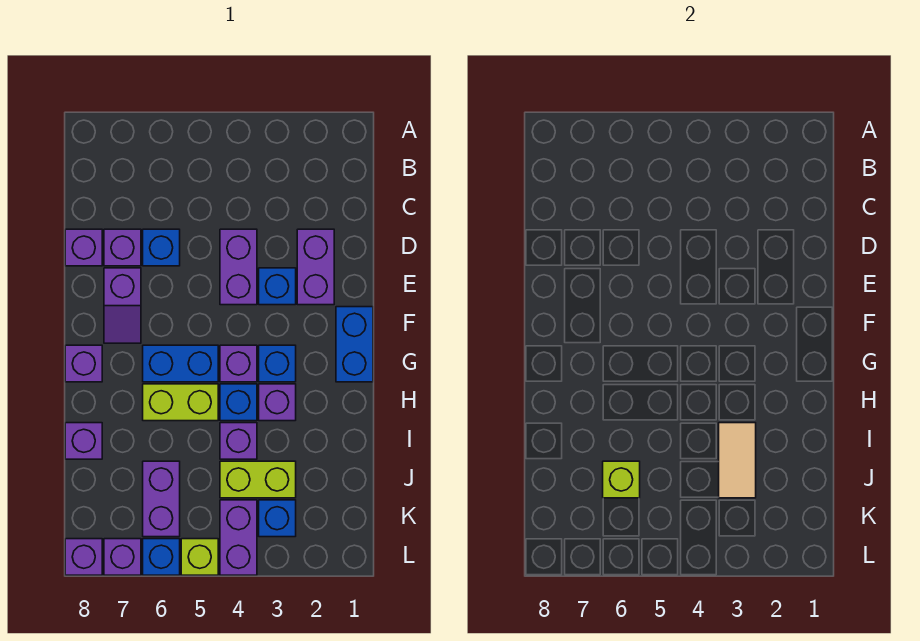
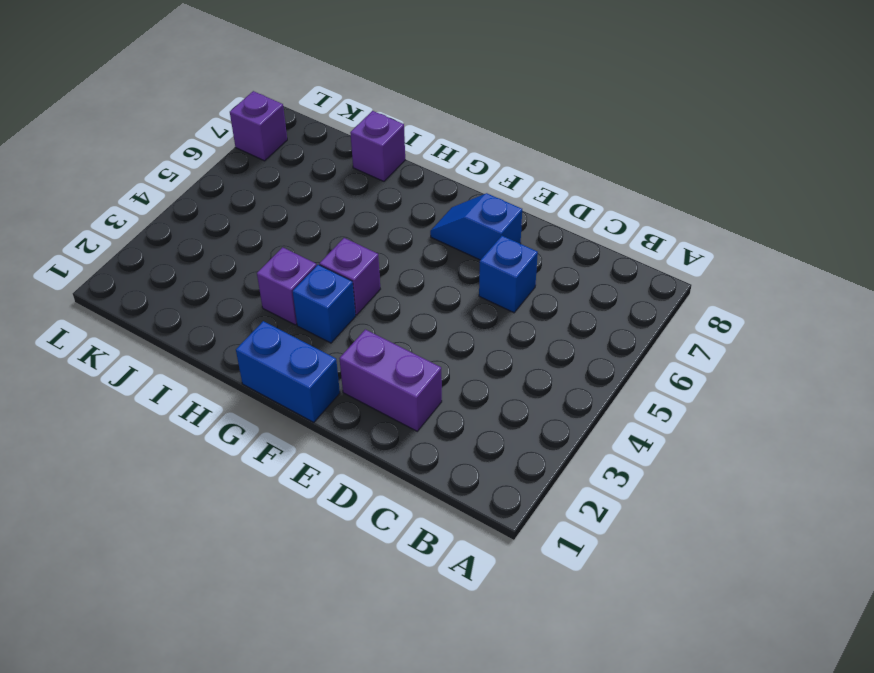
blue slope E7:F7 level 1 top E -> purple slope E7:F7 level 1 top E
none -> purple brick D4:E4 level 1
none -> purple brick D7 level 1
none -> purple brick D8 level 1

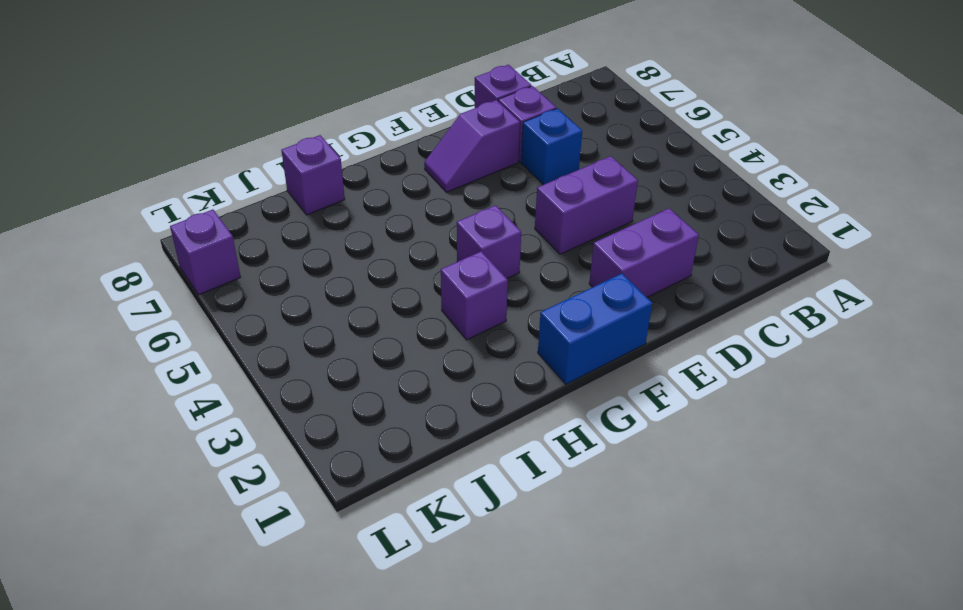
none -> blue brick E3 level 1
none -> blue brick G3 level 1
none -> blue brick G5:G6 level 1

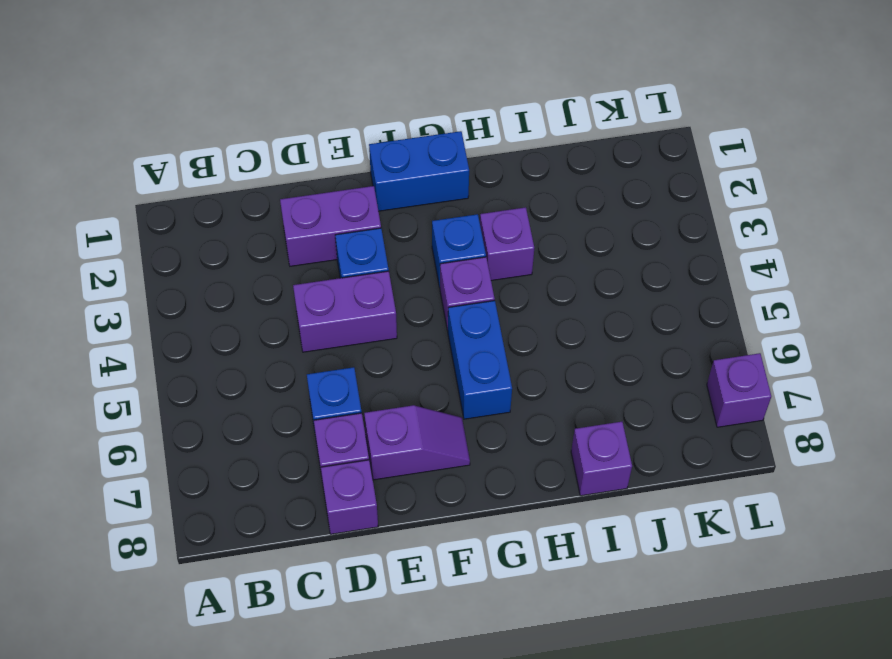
none -> purple brick G8 level 1
none -> blue brick H4 level 1
none -> lime brick H5:H6 level 1

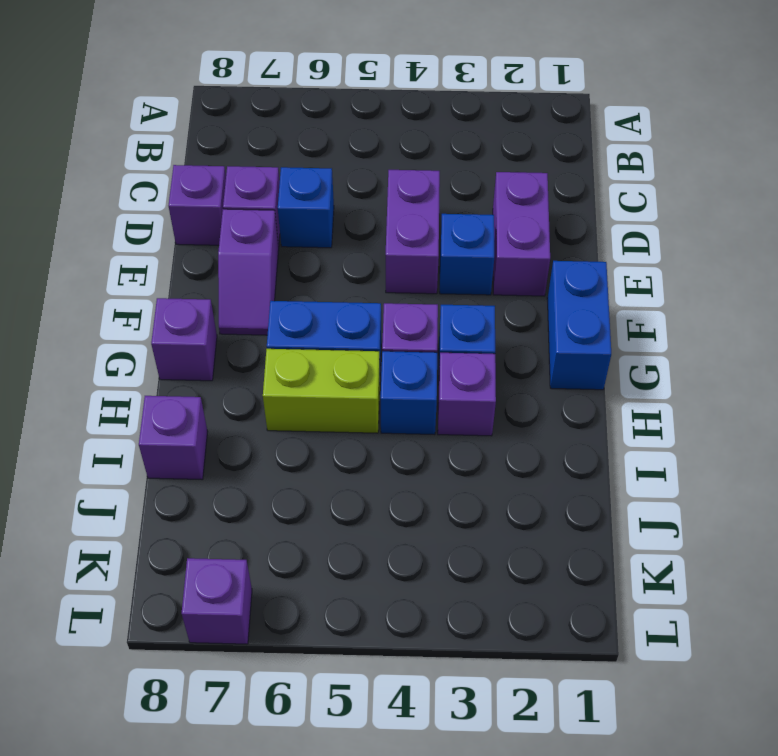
none -> purple brick I4 level 1
none -> lime brick J3:J4 level 1
none -> purple brick J6:K6 level 1

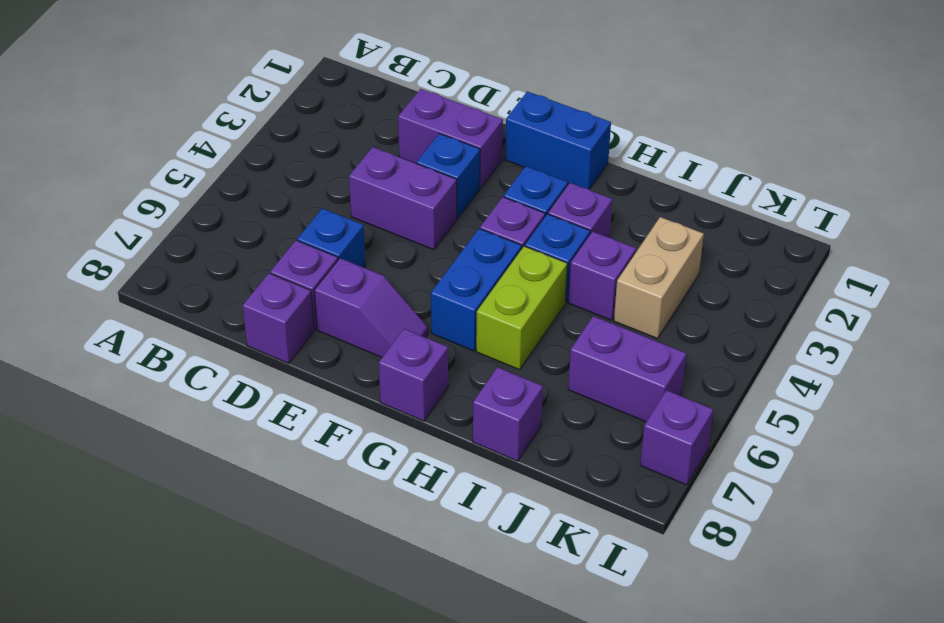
tan brick J3:J4 level 1 -> lime brick J3:J4 level 1
none -> blue brick K3 level 1
none -> purple brick K4:L4 level 1
none -> lime brick L5 level 1

